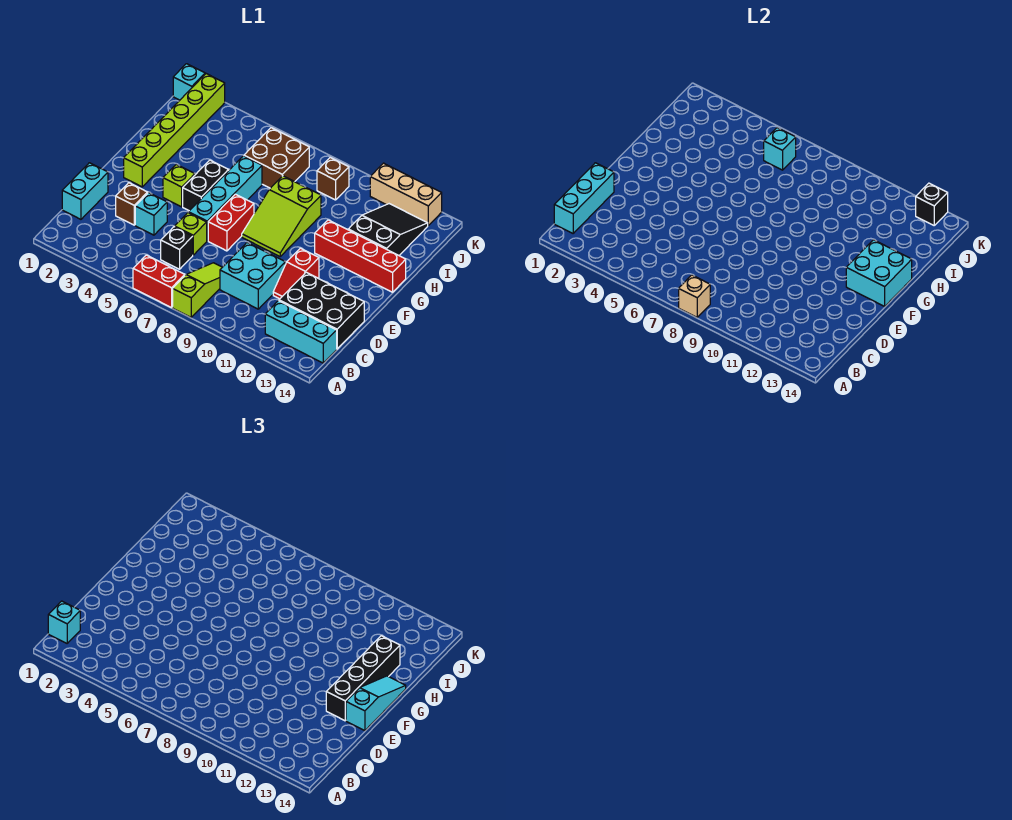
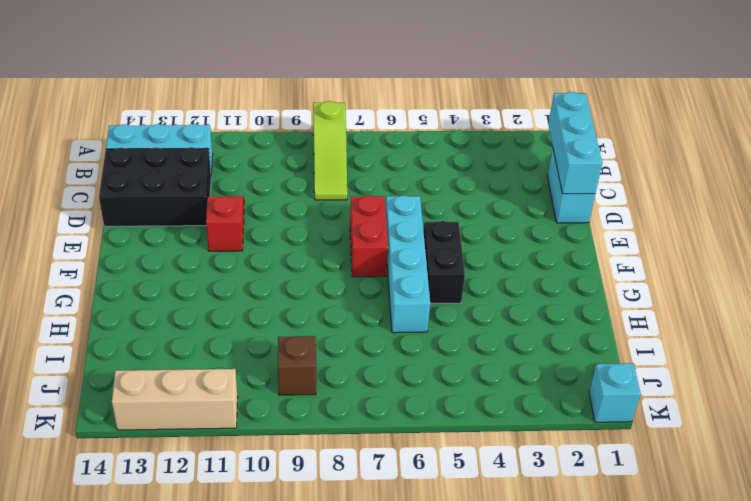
none -> red brick A6:A7 level 1
none -> black brick C6 level 1
none -> cyan brick C9:D10 level 1
none -> brown brick D3 level 1

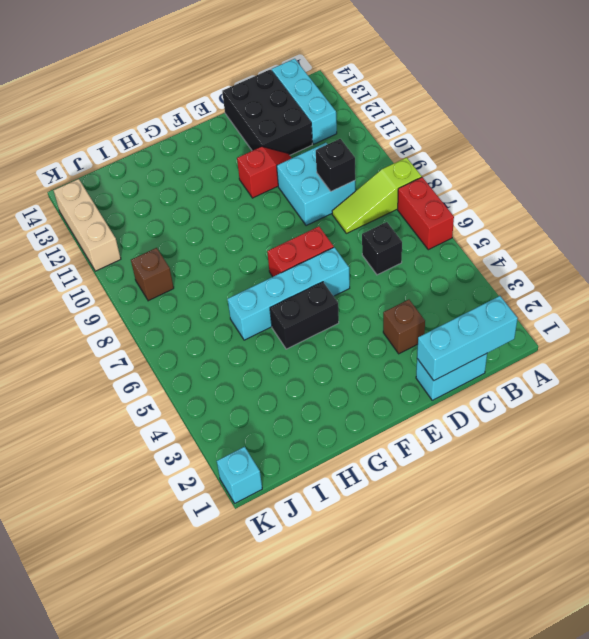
black brick C9 level 2 -> black brick K13 level 2
none -> cyan brick D4 level 1
none -> lime brick D6 level 1
none -> lime brick F2:K2 level 1
none -> lime brick F4 level 1

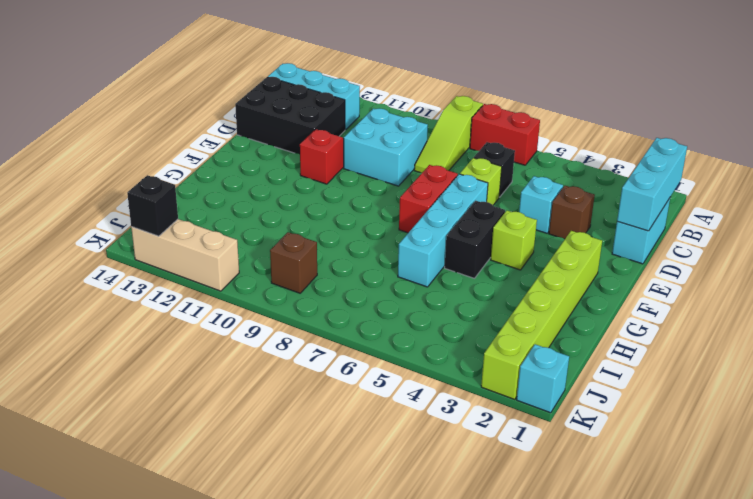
none -> lime slope F8:H9 level 1 top H
none -> red brick G11:G14 level 1
none -> black slope H12:J13 level 1 top H
none -> brown brick I6:J7 level 1

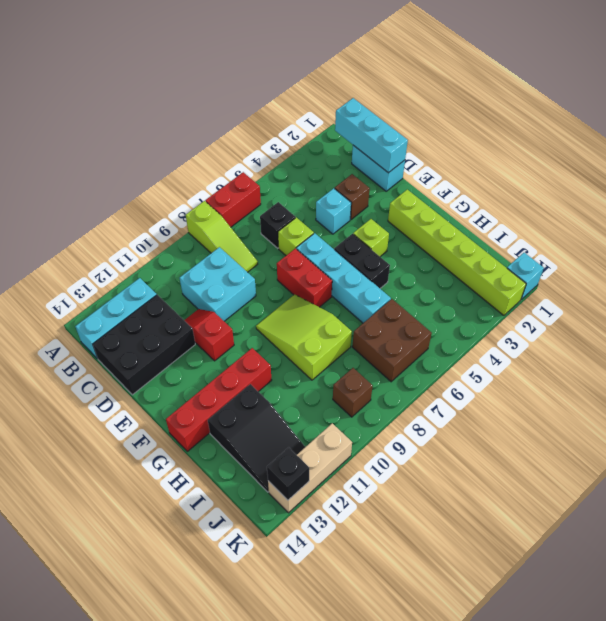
none -> tan brick A8 level 2
none -> cyan brick F13:G14 level 2
none -> cyan brick J6 level 2
none -> cyan brick B1 level 3

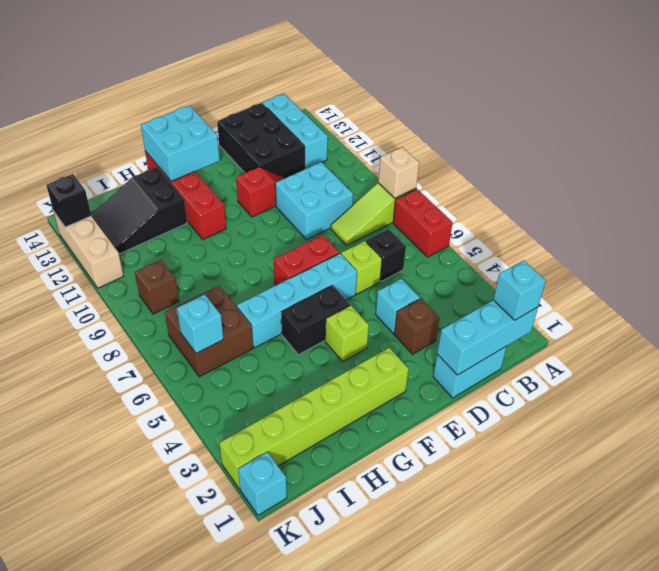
none -> lime slope F8:H9 level 1 top H
none -> black brick E13:H13 level 3
none -> cyan slope E14:G14 level 3 top E

